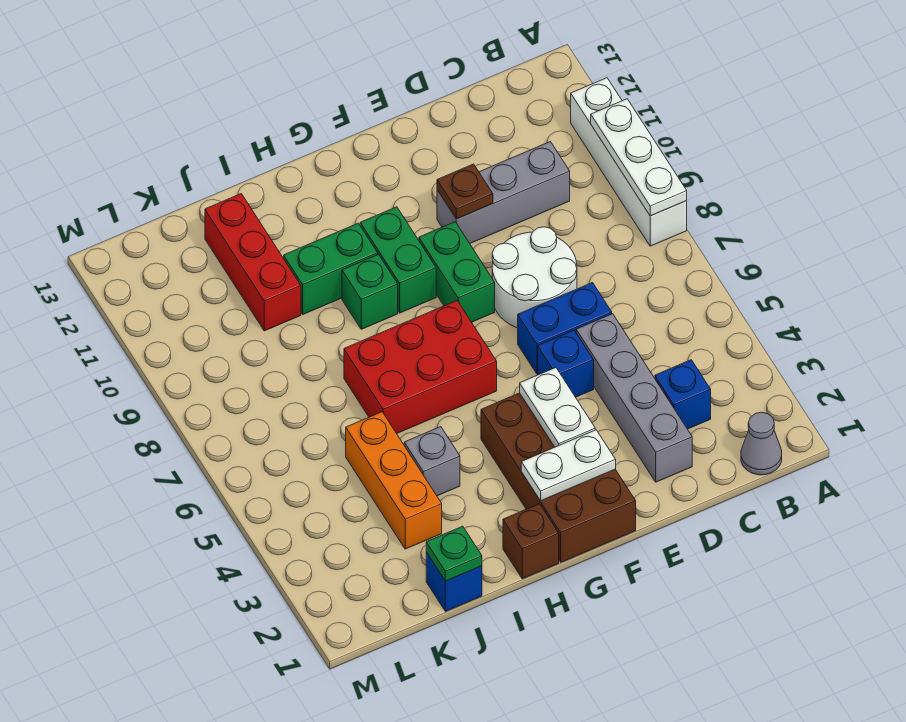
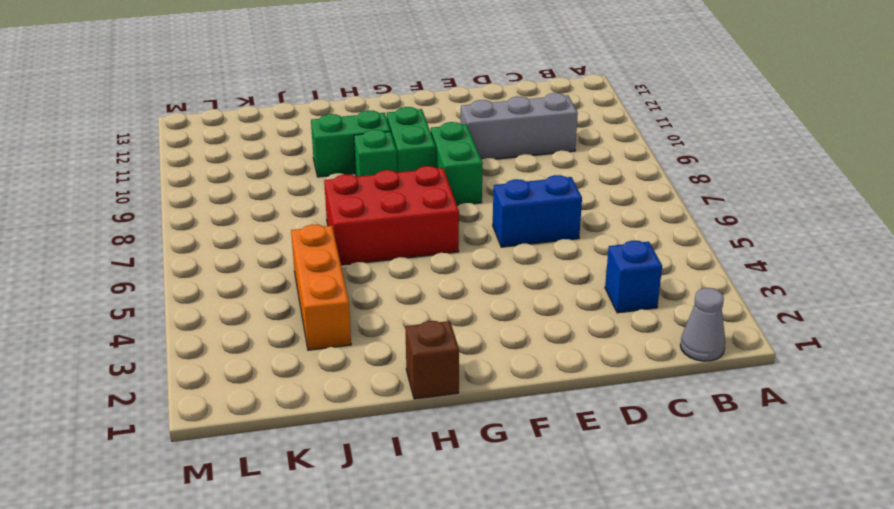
none -> white brick A8:A11 level 1
none -> grey brick D2:D5 level 1
none -> white round brick D7:E8 level 1

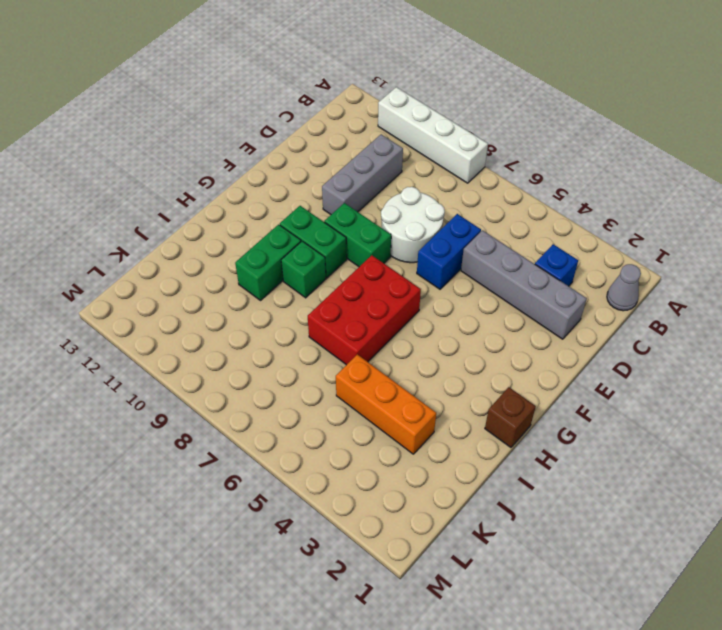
none -> blue brick E5 level 1
none -> brown brick F1:G4 level 1
none -> grey brick I4 level 1

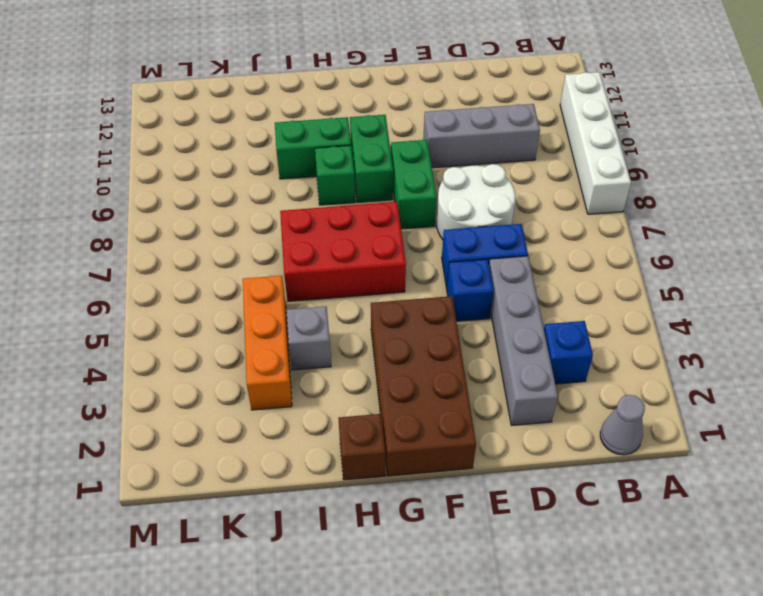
none -> blue brick J1 level 1
none -> red brick J10:J12 level 1
none -> white plate A8:A10 level 2

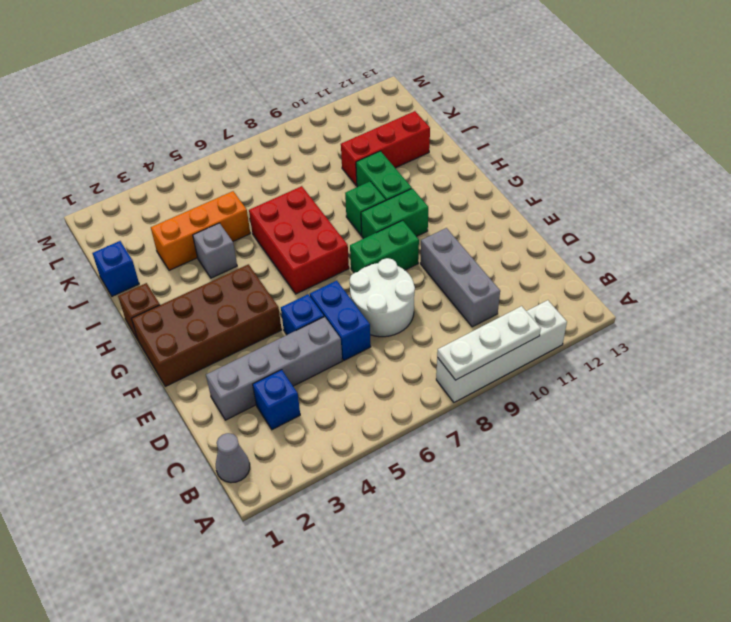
none -> brown plate E10 level 2
none -> white plate F2:G2 level 2
none -> white plate F3:F4 level 2

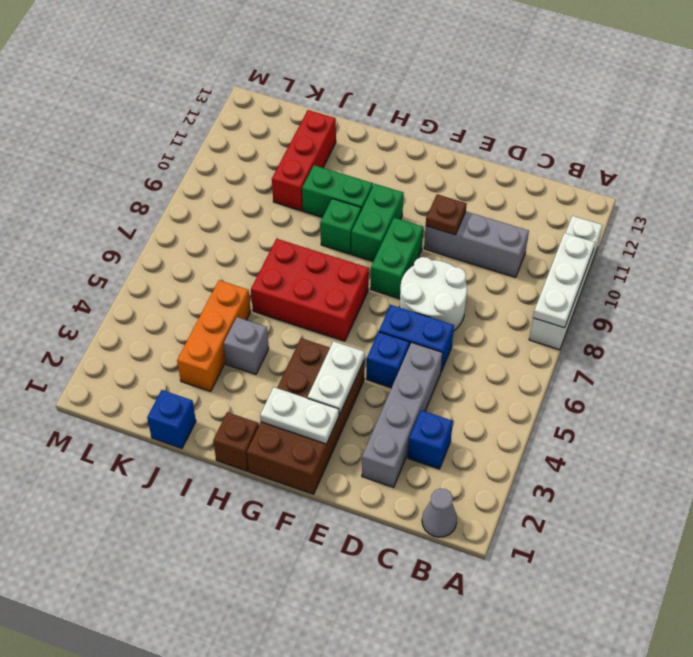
none -> green plate J1 level 2

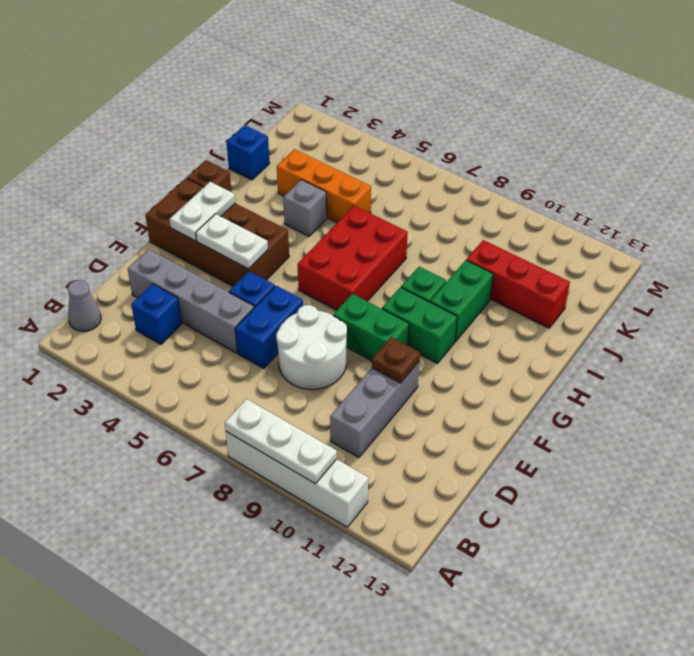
none -> green plate J1 level 2

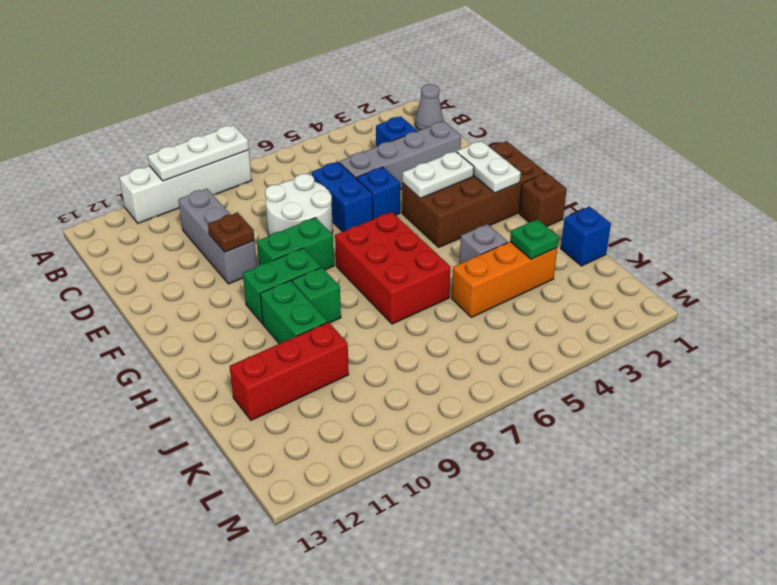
green plate J3 level 2 -> green plate J1 level 2

